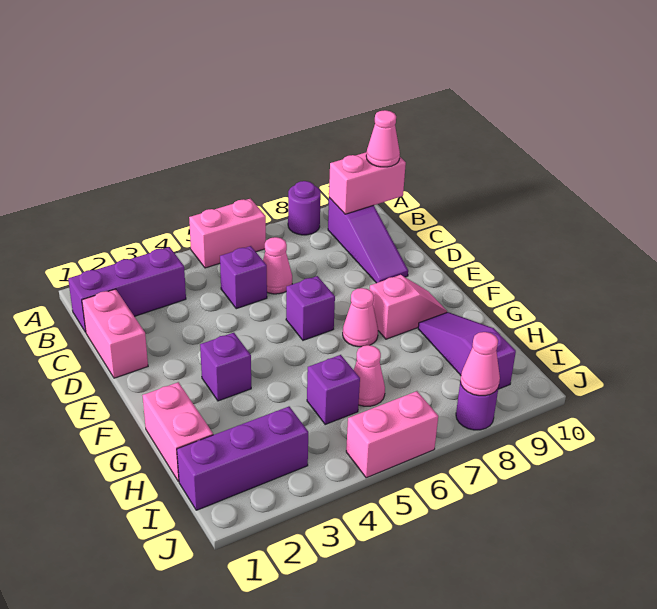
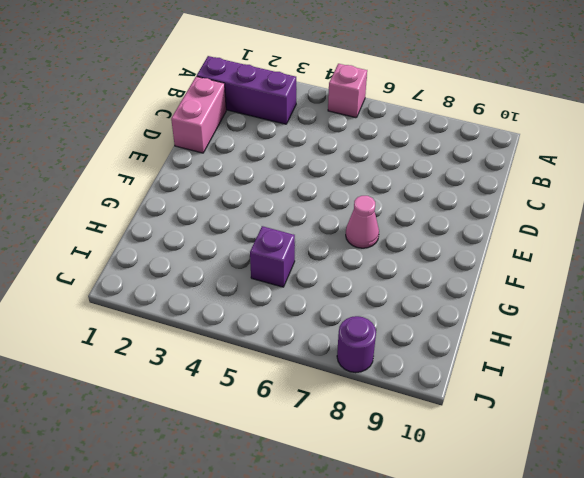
pink brick A5 level 1 -> pink brick A5:A6 level 1
none -> purple round brick A8 level 1
none -> purple slope B9:D9 level 1 top B
none -> purple brick C5 level 1

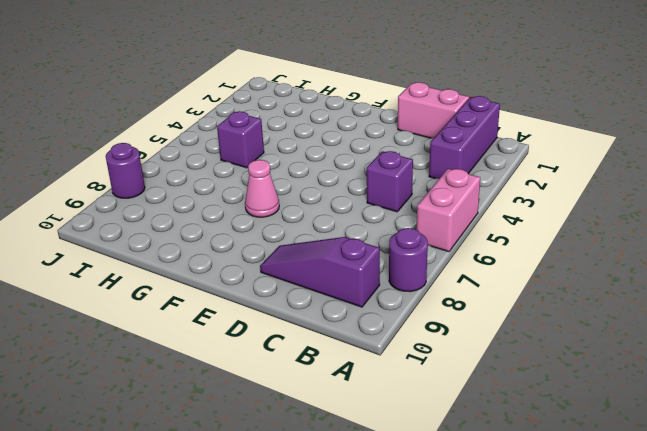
none -> pink cone C6 level 1
none -> purple brick E6 level 1
none -> purple brick F3 level 1

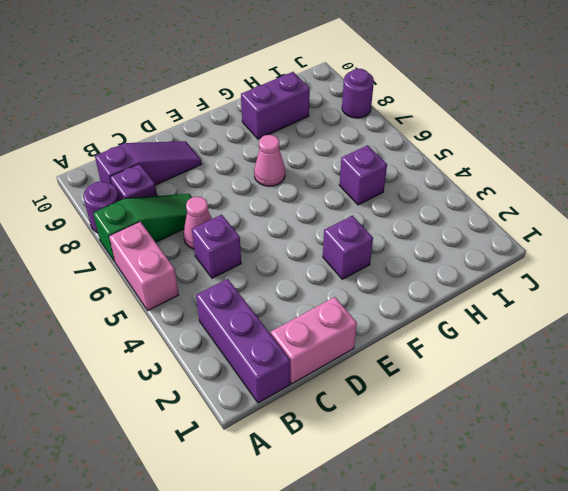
green slope A7:C7 level 1 top A -> none
purple brick B8 level 1 -> purple brick E6 level 1
purple brick G9:H9 level 1 -> purple slope G9:I9 level 1 top I
none -> pink slope F8:F9 level 1 top 8
none -> pink brick G1:H1 level 1
none -> pink cone H6 level 1

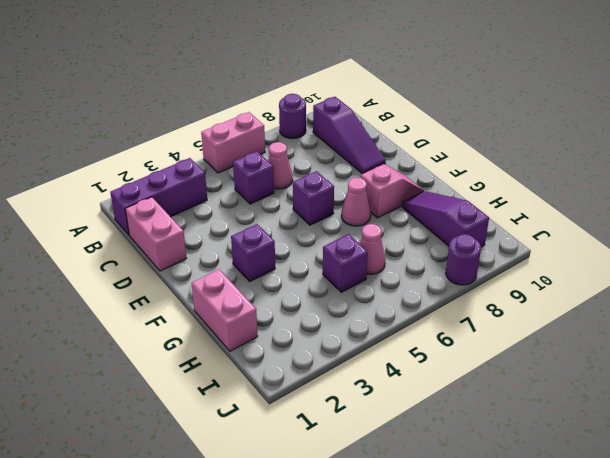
none -> purple brick I1:I3 level 1
none -> pink brick J5:J6 level 1
none -> pink brick B9:B10 level 2

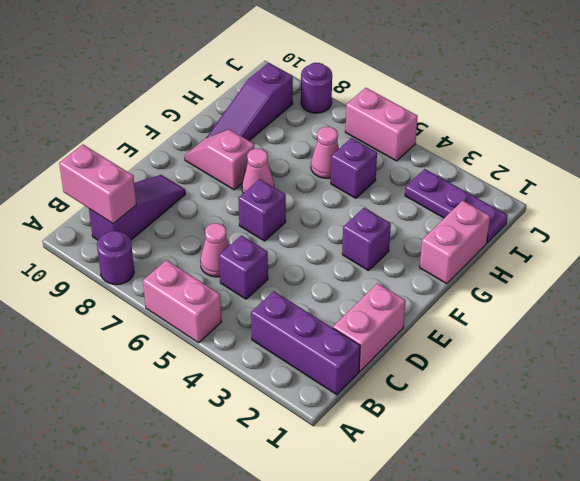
purple plate I1:I3 level 1 -> purple brick I1:I3 level 1
none -> pink cone J8 level 2
none -> pink cone B10 level 3

